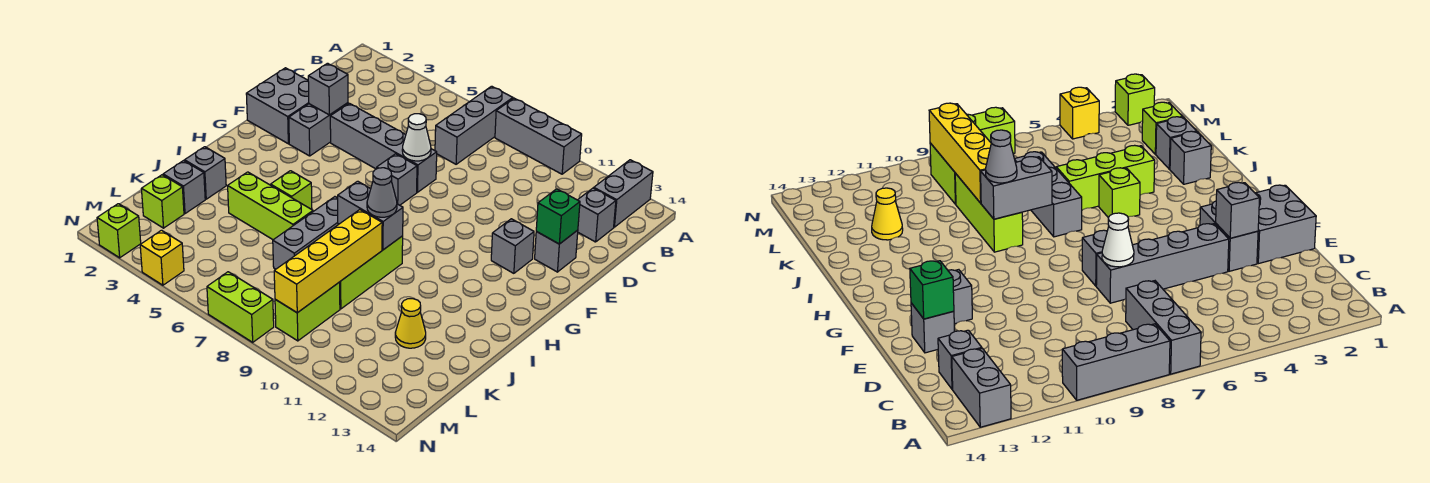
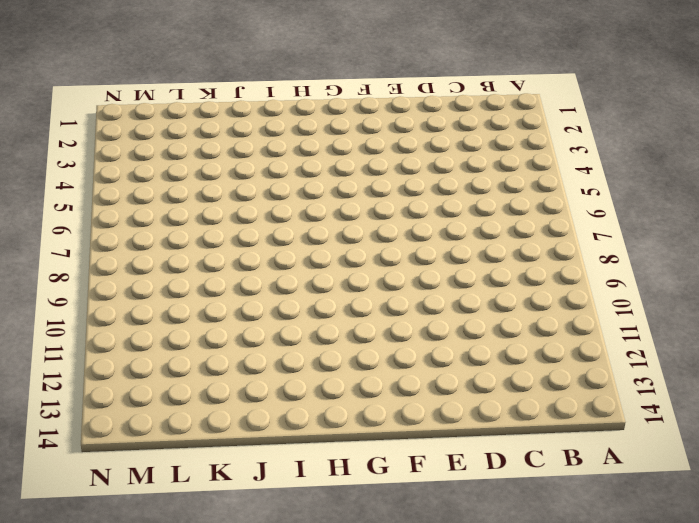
none -> grey brick A7:C7 level 1
none -> grey brick A8:A10 level 1
none -> grey brick A13:B13 level 1

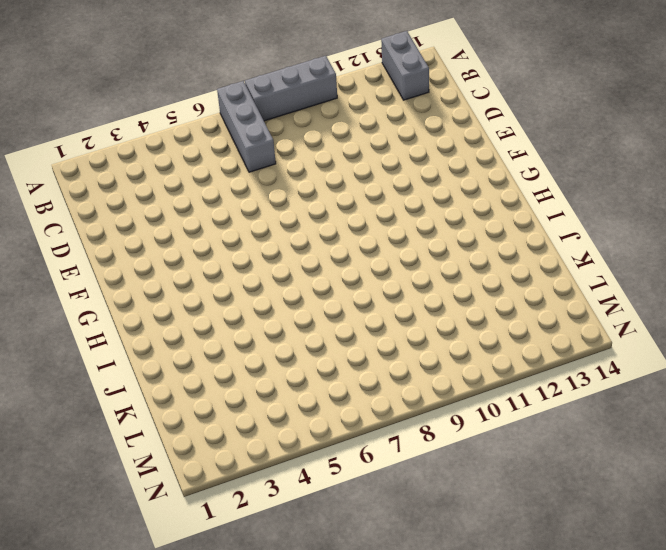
none -> grey brick C13 level 1
none -> grey brick E1:F2 level 1
none -> grey brick E3:F3 level 1

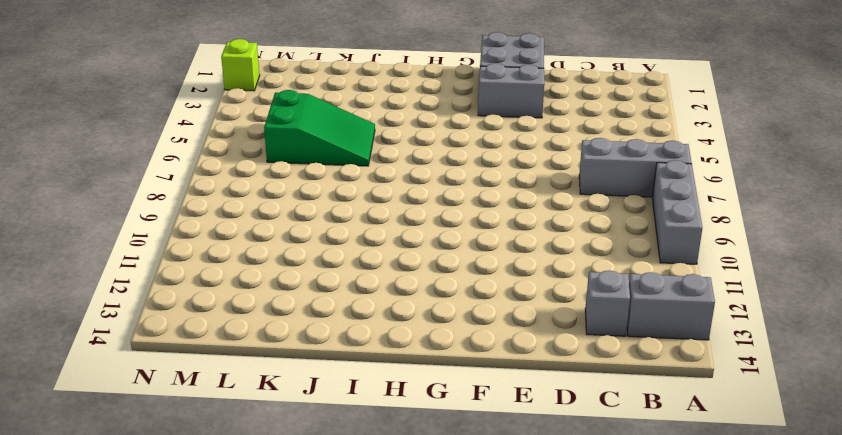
green slope J5:L6 level 1 top L -> lime brick J4:J6 level 1
none -> grey brick E4:E7 level 1
none -> grey brick E13 level 1
none -> grey brick F7 level 1

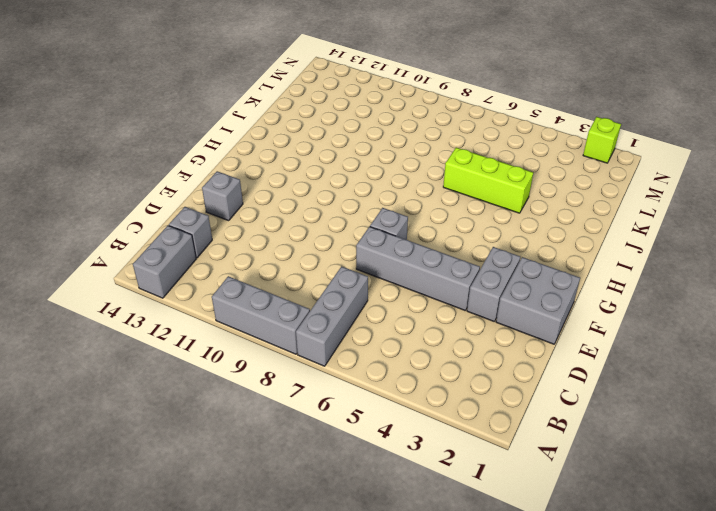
none -> grey brick F12 level 1
none -> lime brick I5 level 1
none -> grey brick I7:K7 level 1

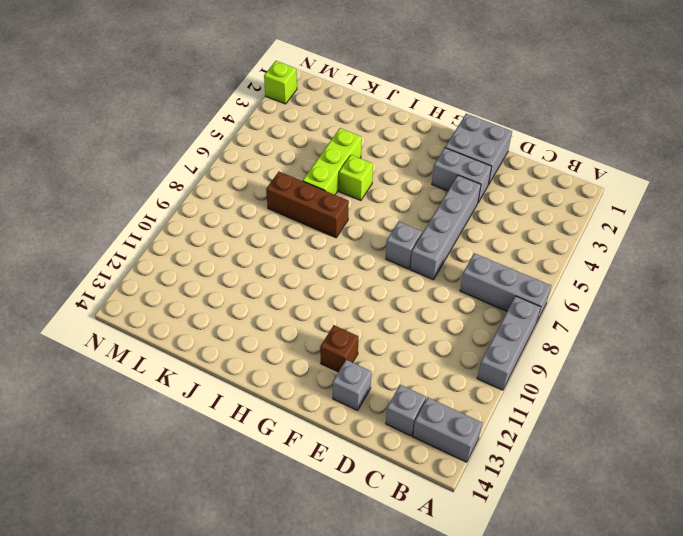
brown brick F12 level 1 -> grey brick F12 level 1
brown brick I7:K7 level 1 -> grey brick I7:K7 level 1
none -> lime brick I9:K9 level 1
none -> grey brick J2 level 1
none -> grey brick K2 level 1

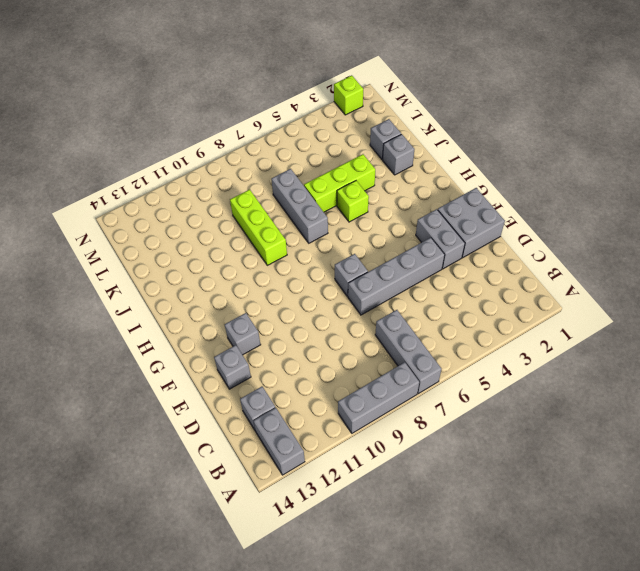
none -> yellow cone K12 level 1
none -> lime brick L2 level 1
none -> lime brick L9:M9 level 1

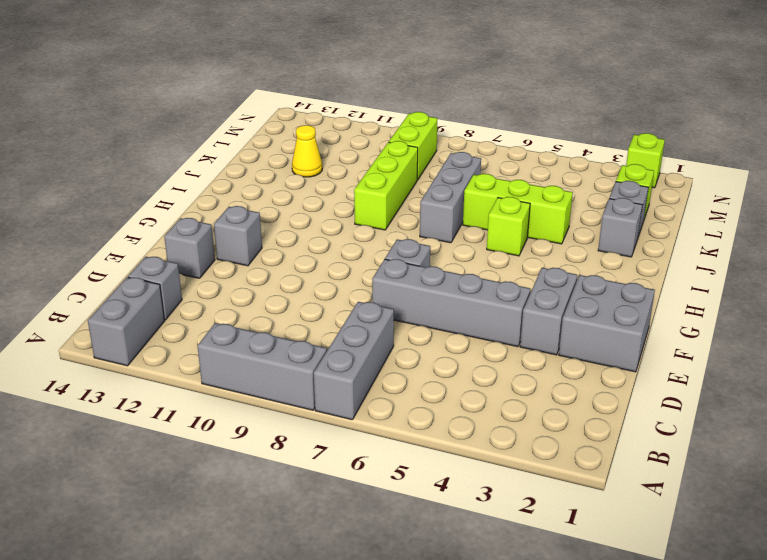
none -> yellow brick N4 level 1
none -> lime brick N7:N8 level 1
none -> grey brick E3 level 2

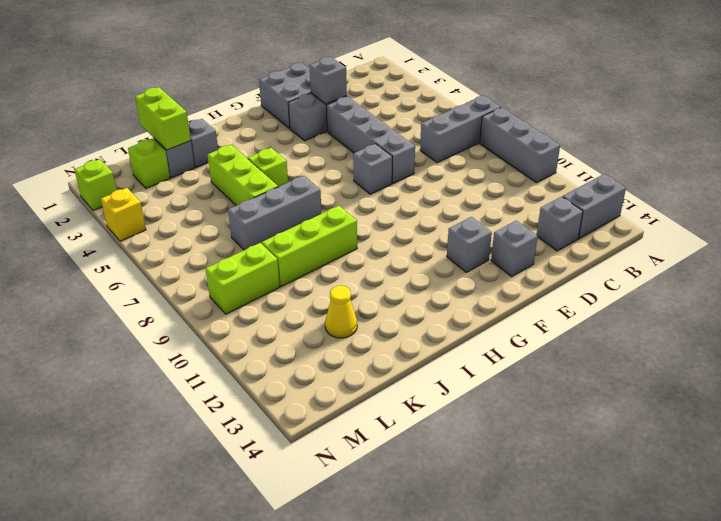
lime brick K1:K2 level 2 -> lime brick N7:N8 level 1
none -> white cone E7 level 2
none -> green brick E13 level 2
none -> grey brick I8:I9 level 2

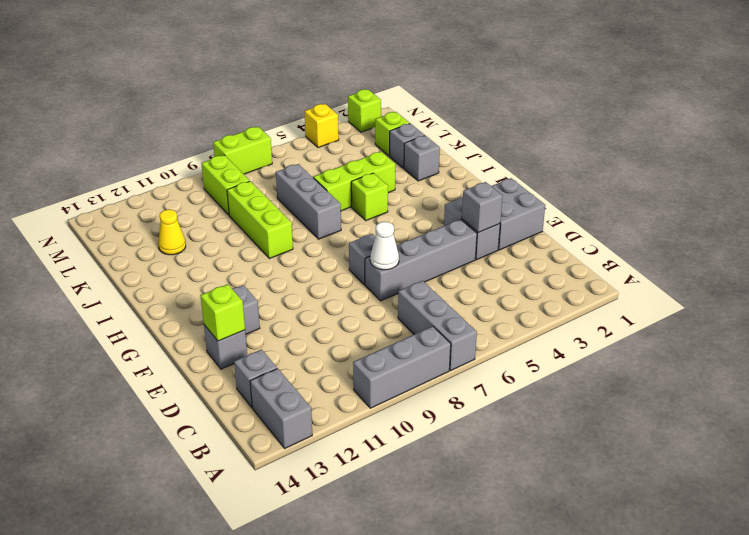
lime brick E13 level 2 -> green brick E13 level 2
none -> grey brick I8:I9 level 2
none -> yellow brick J9:M9 level 2
none -> grey cone I9 level 3

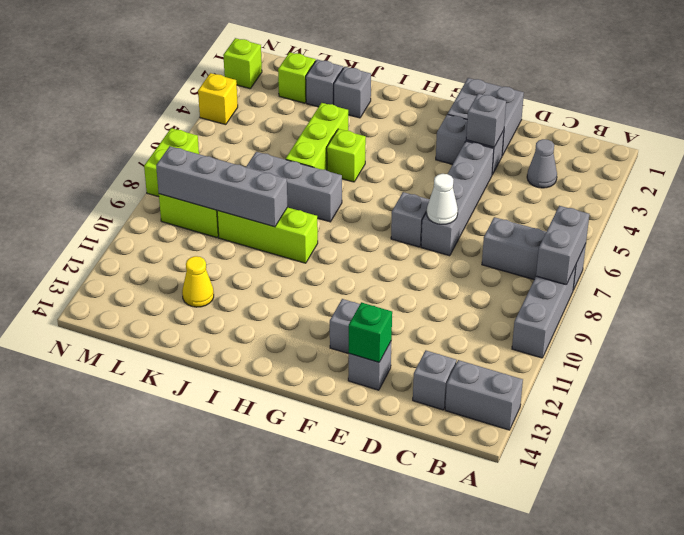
grey brick A7:A8 level 2 -> grey brick I8:I9 level 2
grey cone C3 level 1 -> grey cone I9 level 3
grey brick J9:M9 level 2 -> yellow brick J9:M9 level 2

